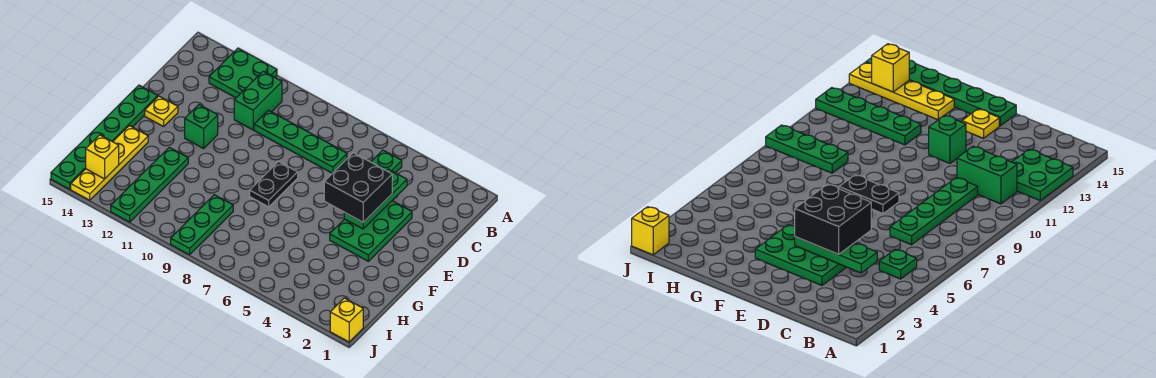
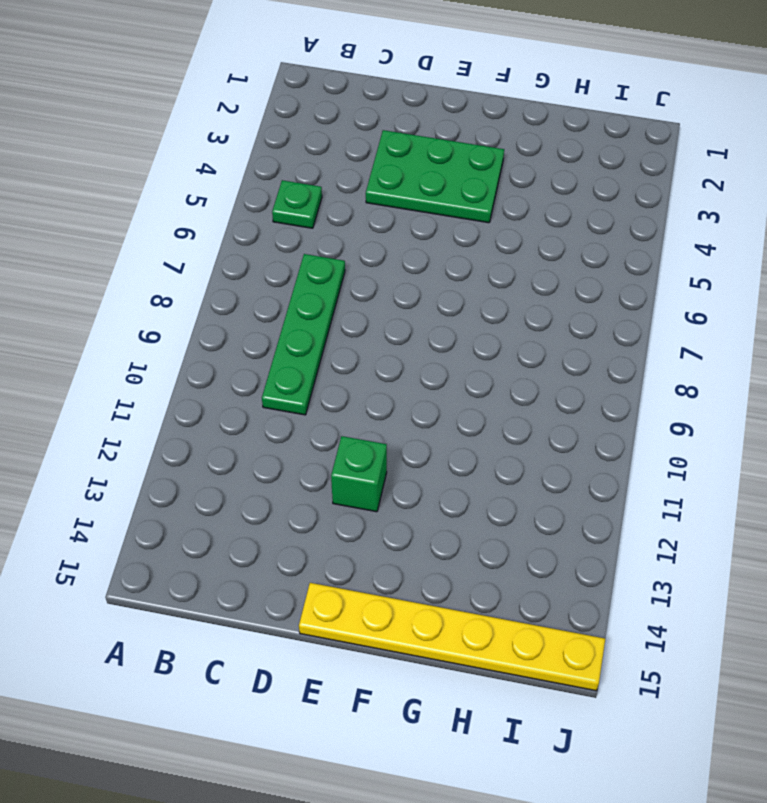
yellow plate E15:J15 level 1 -> green plate E15:J15 level 1
none -> green plate A12:B13 level 1
none -> green brick B11:C11 level 1
none -> black plate E8:F8 level 1

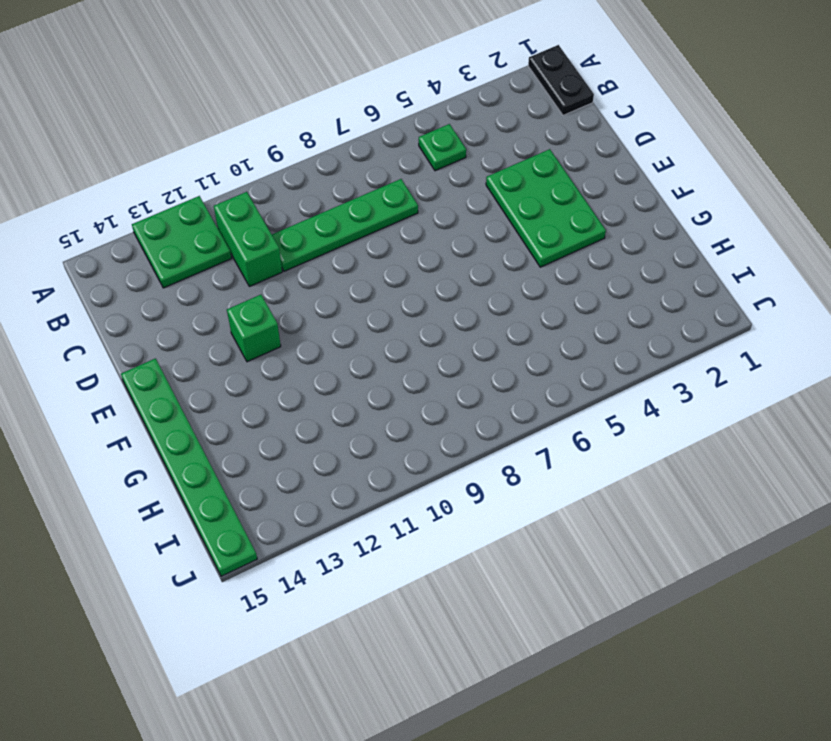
black plate A1:B1 level 1 -> black plate E8:F8 level 1
none -> yellow plate E14 level 1
none -> green plate G12:J12 level 1
none -> yellow plate G14:J14 level 1

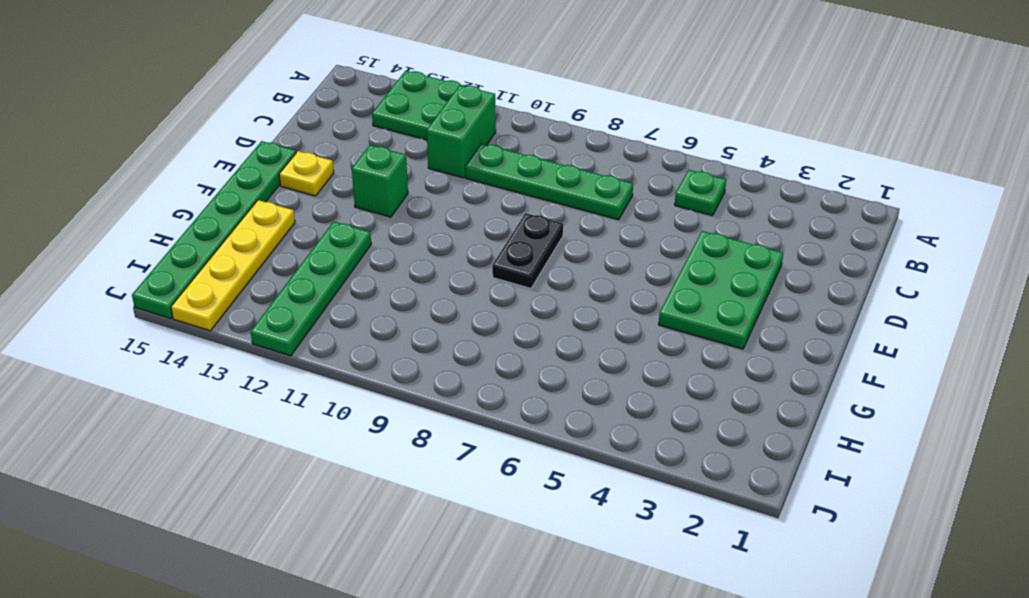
none -> green plate H9:J9 level 1
none -> yellow brick J1 level 1
none -> green plate C4:E4 level 2

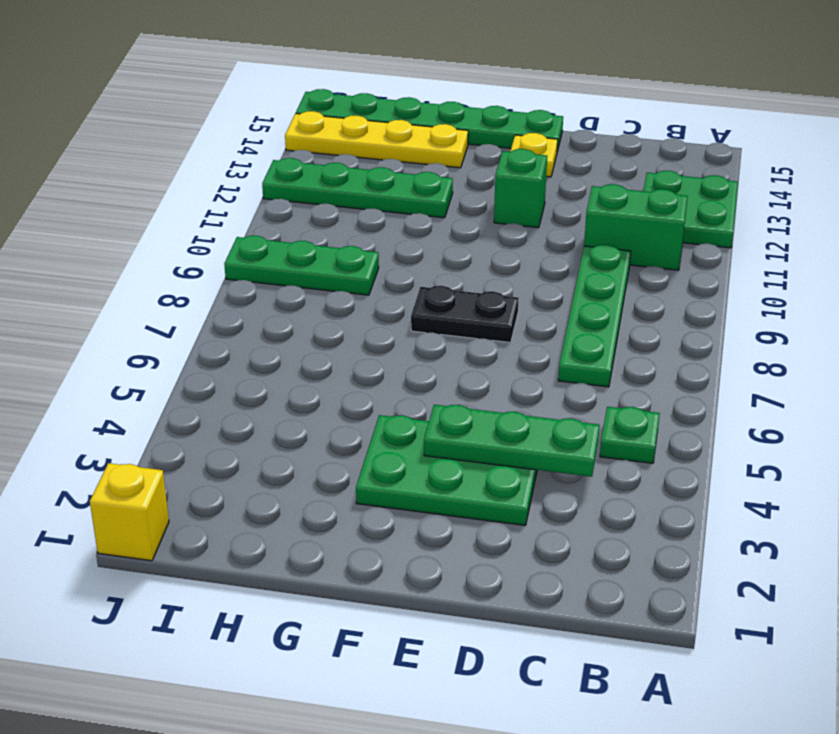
none -> yellow brick I14 level 2
none -> black brick D4:E5 level 3

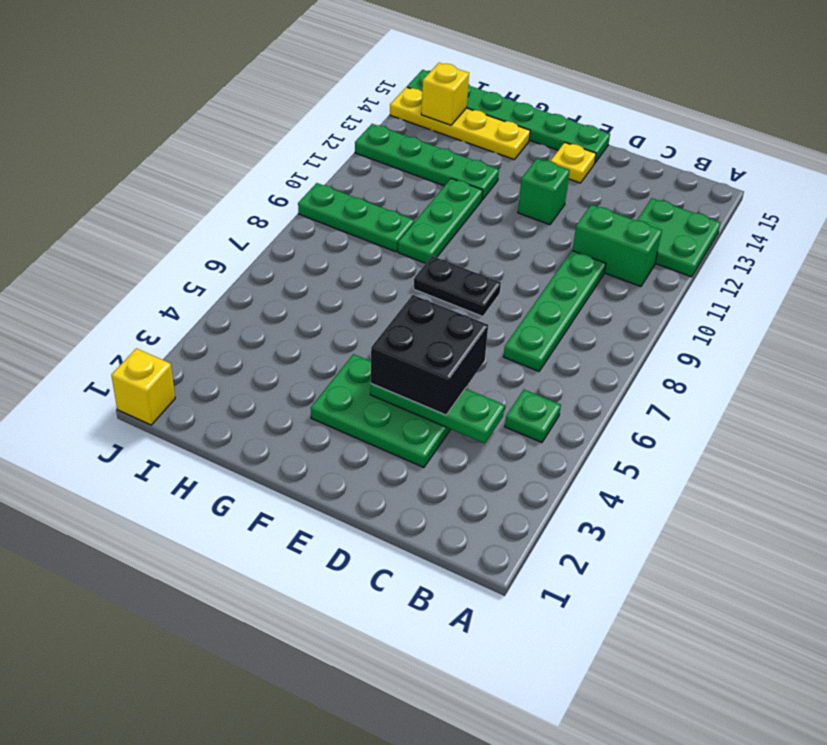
green plate G9:G11 level 1 -> none

